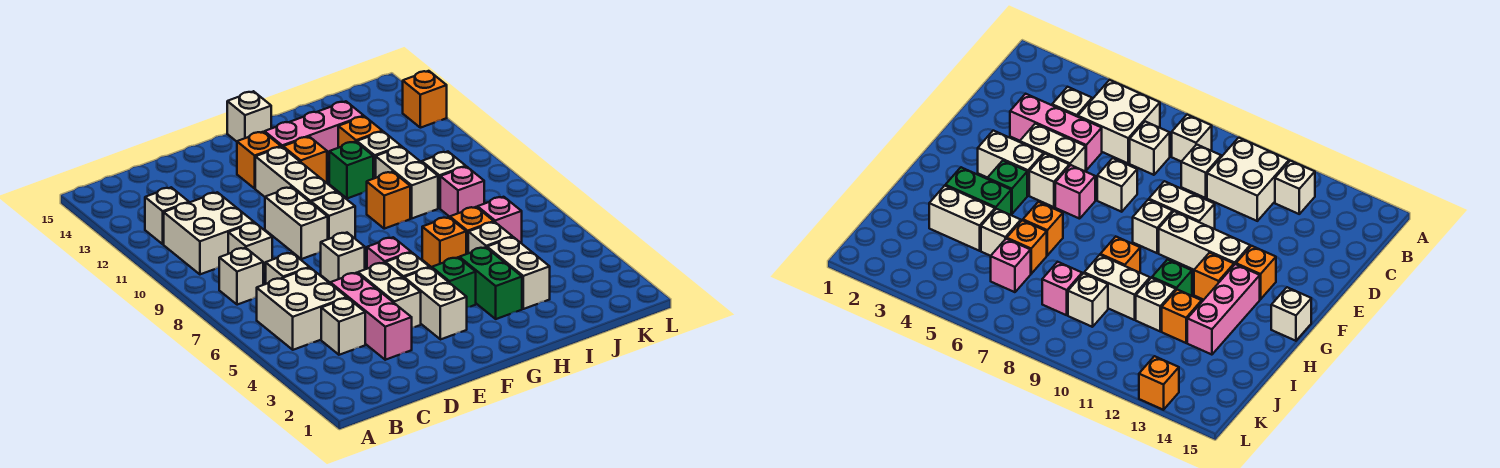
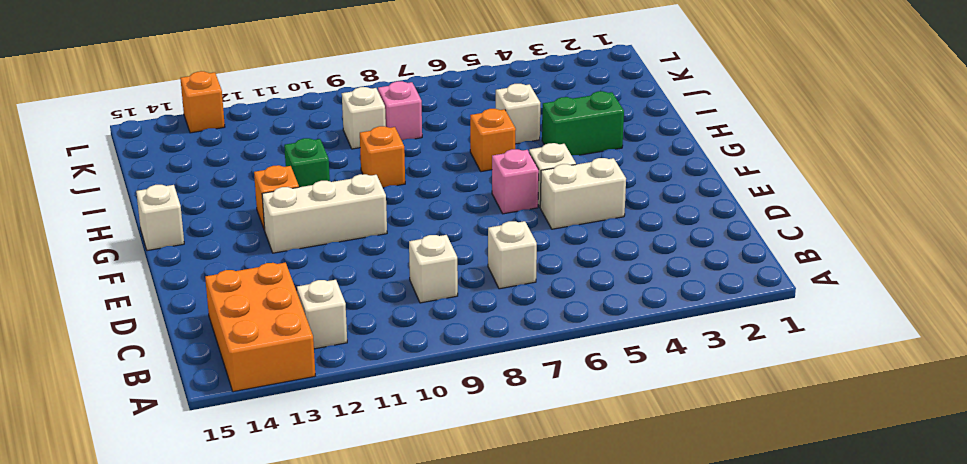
orange brick A13:C14 level 1 -> none
none -> white brick B5:C6 level 1
none -> white brick B8 level 1
none -> white brick B10:C11 level 1
none -> white brick C4 level 1

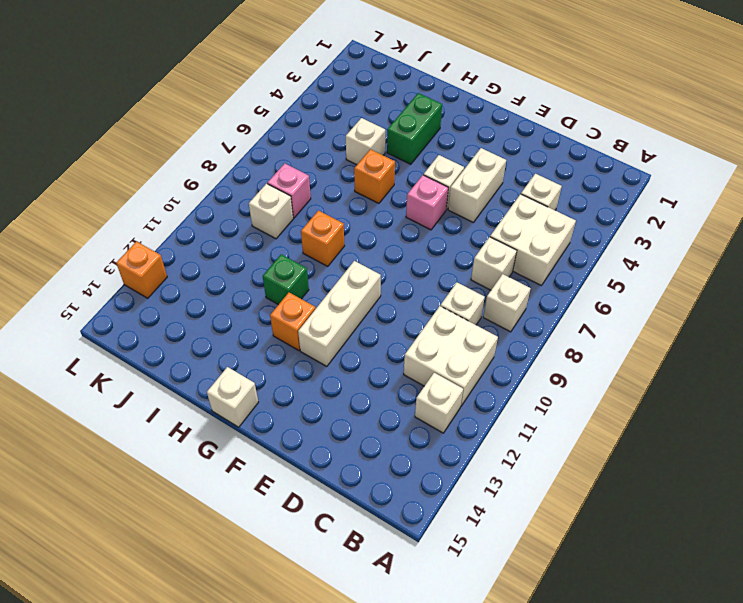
none -> pink brick D3:D5 level 1
none -> white brick E7 level 1
none -> white brick E9:E10 level 1
none -> white brick F3:F4 level 1

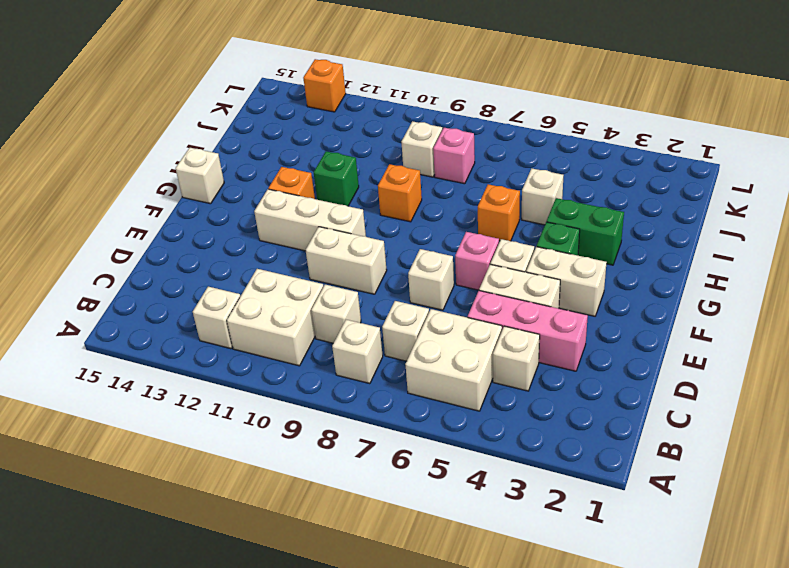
none -> white brick F9 level 1
none -> orange brick F13 level 1
none -> pink brick G13:I13 level 1
none -> white brick I3:I4 level 1

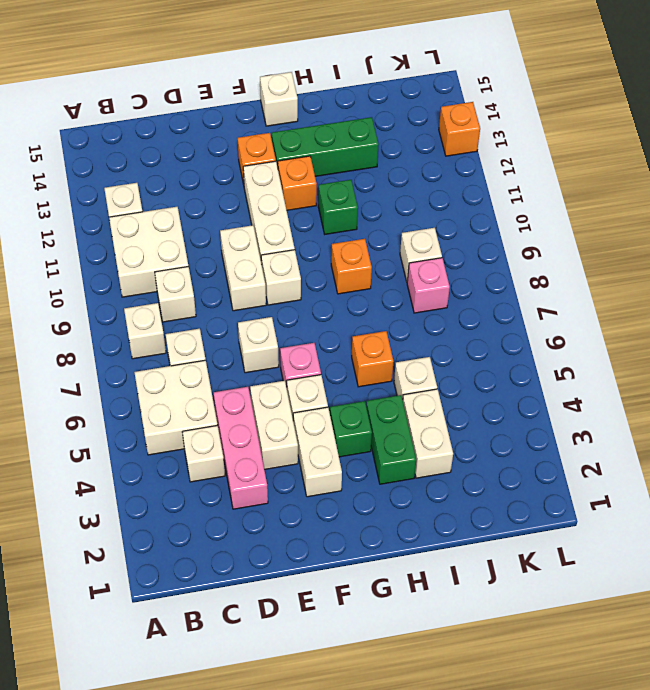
green brick G13:I13 level 1 -> pink brick G13:I13 level 1
none -> orange brick I6 level 1
none -> white brick I9:I10 level 1
none -> white brick I11 level 1
none -> orange brick I12 level 1

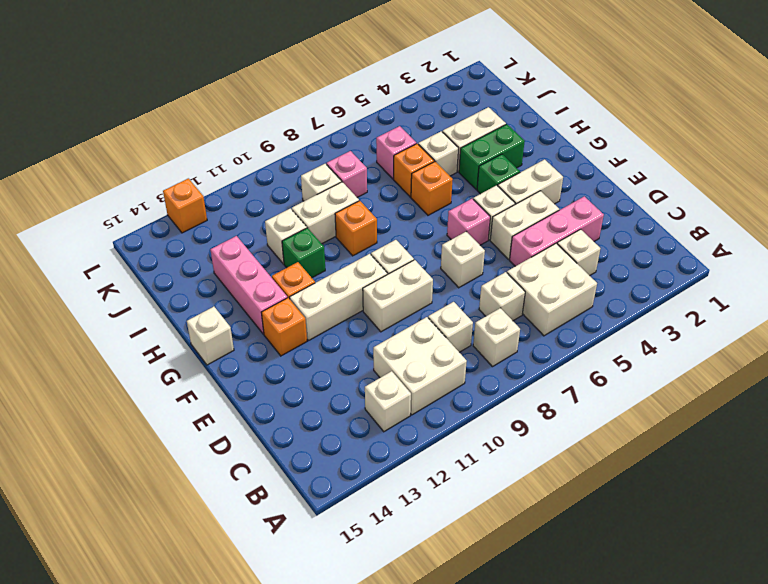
none -> orange brick I12 level 1

